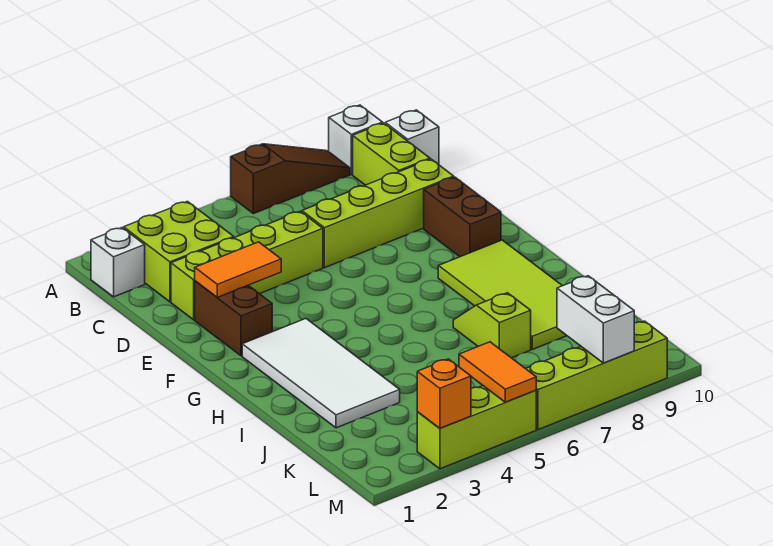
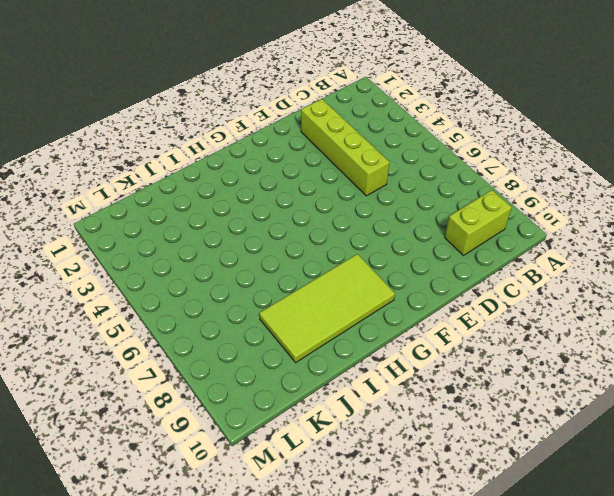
none -> brown slope A6:A8 level 1 top 6
none -> white brick A9 level 1
none -> white brick B1 level 1

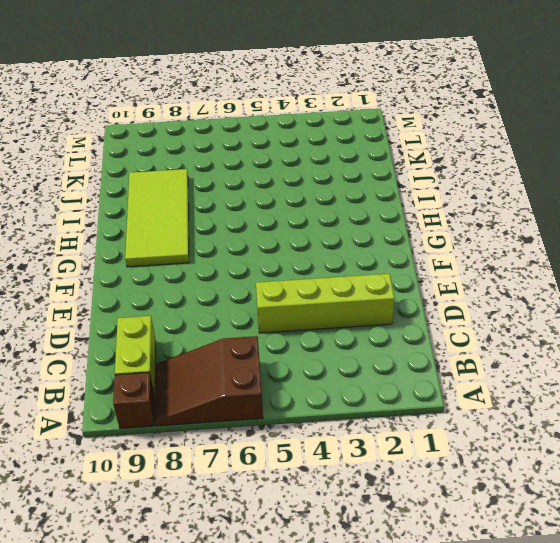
brown slope A6:B8 level 1 top 6 -> brown slope A6:A8 level 1 top 6
brown brick A9 level 1 -> white brick A9 level 1
none -> white brick B1 level 1
none -> lime brick B2:C3 level 1
none -> white brick B10 level 1

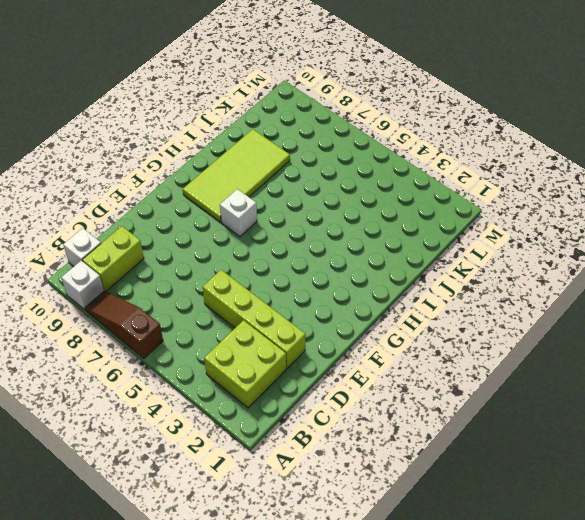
white brick G7 level 1 -> white brick B1 level 1
none -> lime brick D6:D9 level 1
none -> brown brick E2:F2 level 1
none -> brown brick E9:F9 level 1

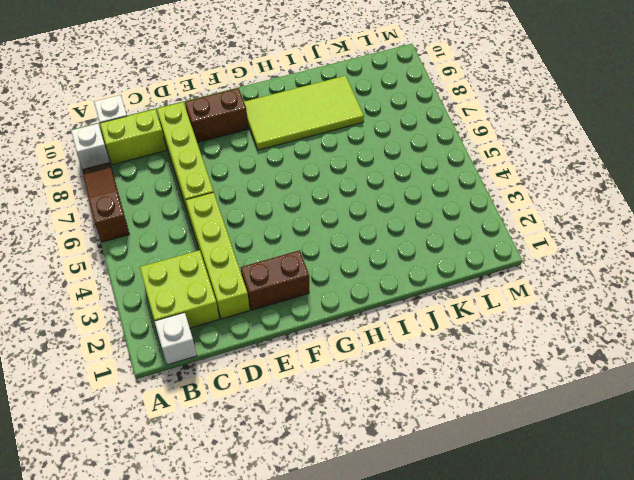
none -> white tile G2:J3 level 1
none -> lime slope I7:J7 level 1 top J
none -> lime brick M3:M5 level 1

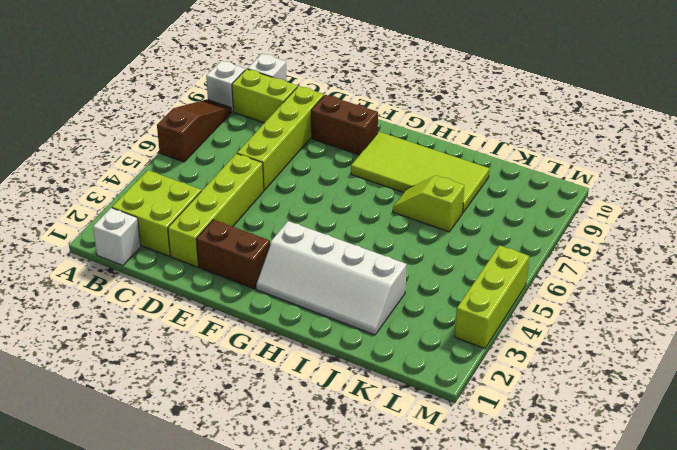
white slope G2:J3 level 1 top 3 -> white tile G2:J3 level 1
none -> lime brick M6:M9 level 1
none -> orange tile E2:E3 level 2
none -> orange tile L5:M5 level 2

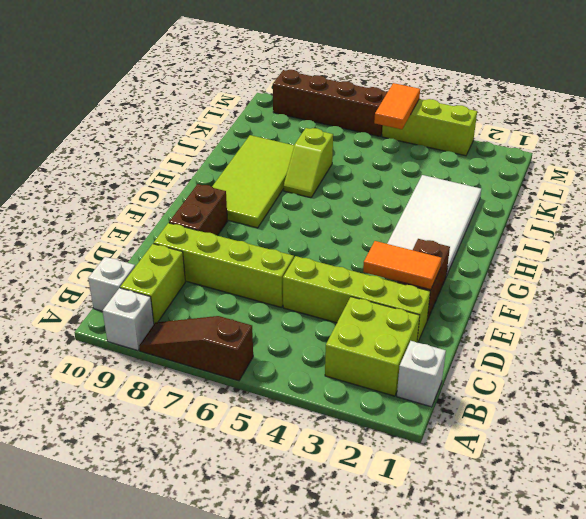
brown brick M6:M9 level 1 -> lime brick M6:M9 level 1
none -> white brick L8:M8 level 2
none -> orange brick M3 level 2

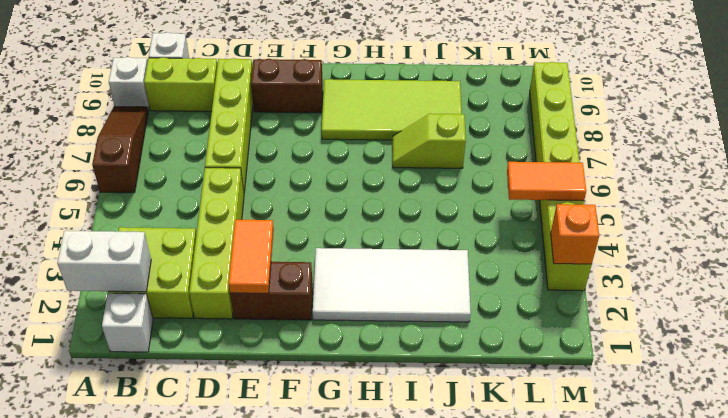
white brick A2:B2 level 2 -> white brick L8:M8 level 2

